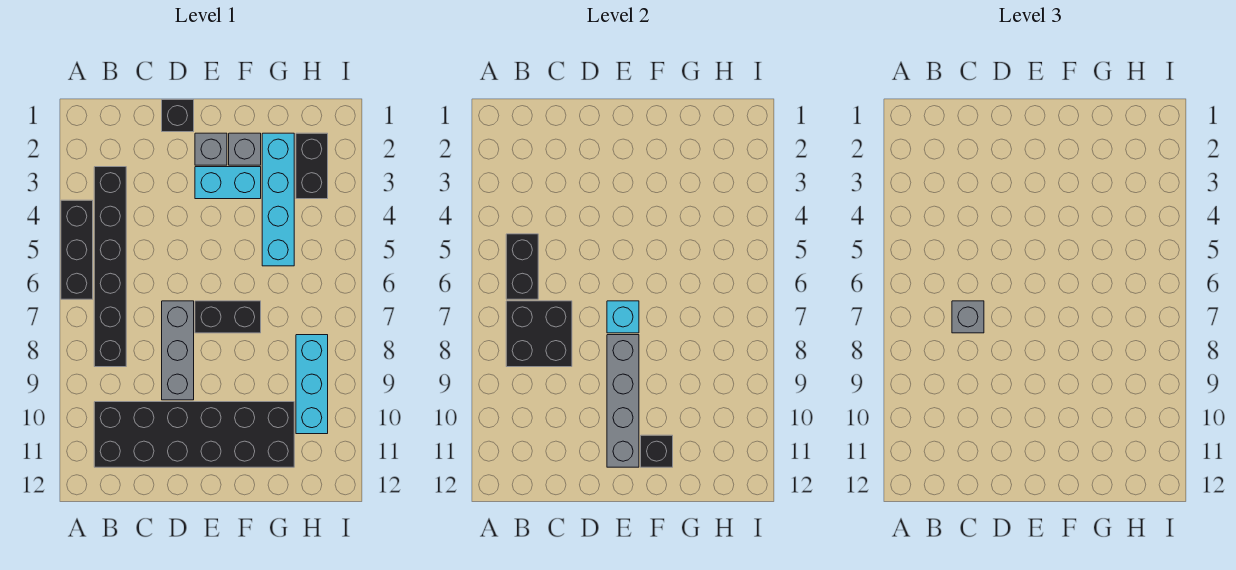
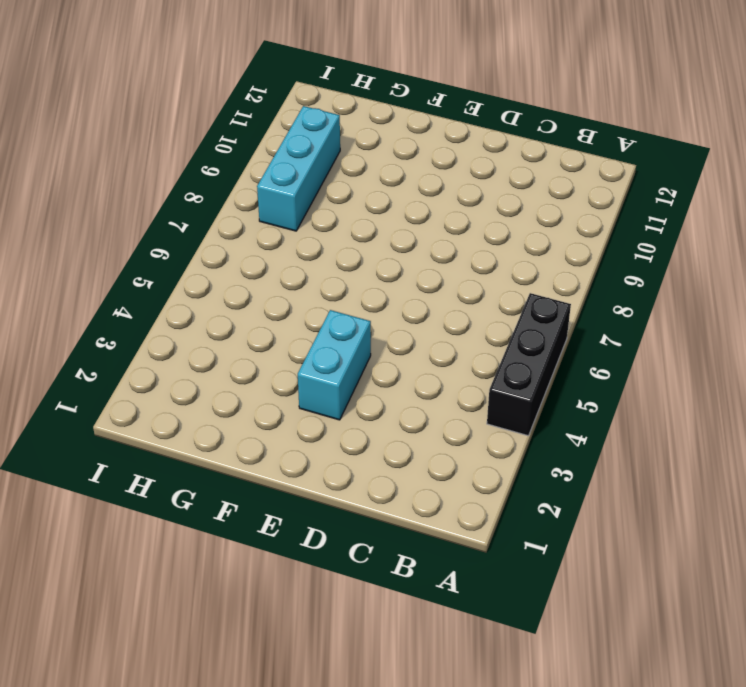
cyan brick E3:E4 level 1 -> cyan brick E3:F3 level 1
none -> black brick B3:B8 level 1
none -> black brick B10:G11 level 1
none -> black brick D1 level 1

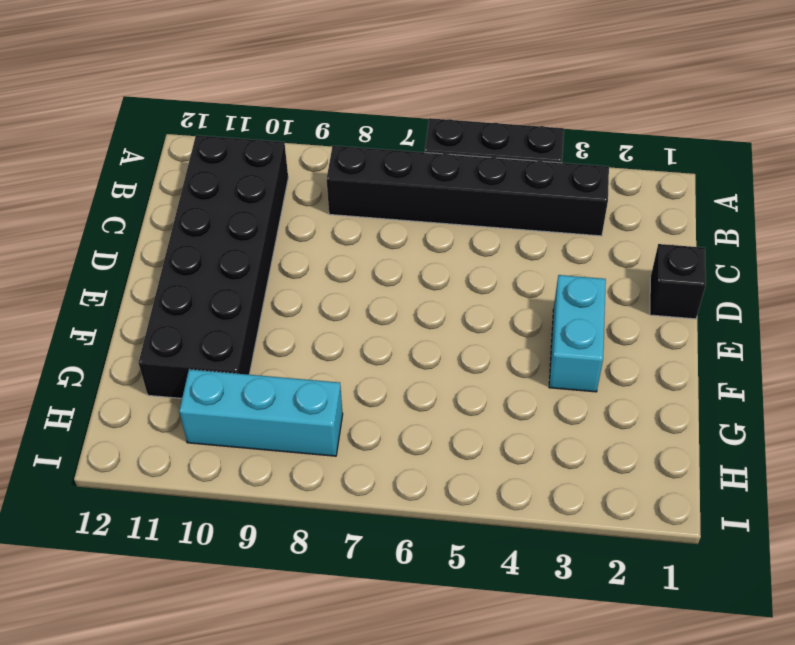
none -> grey brick D7:D9 level 1
none -> grey brick E2 level 1
none -> black brick E7:F7 level 1

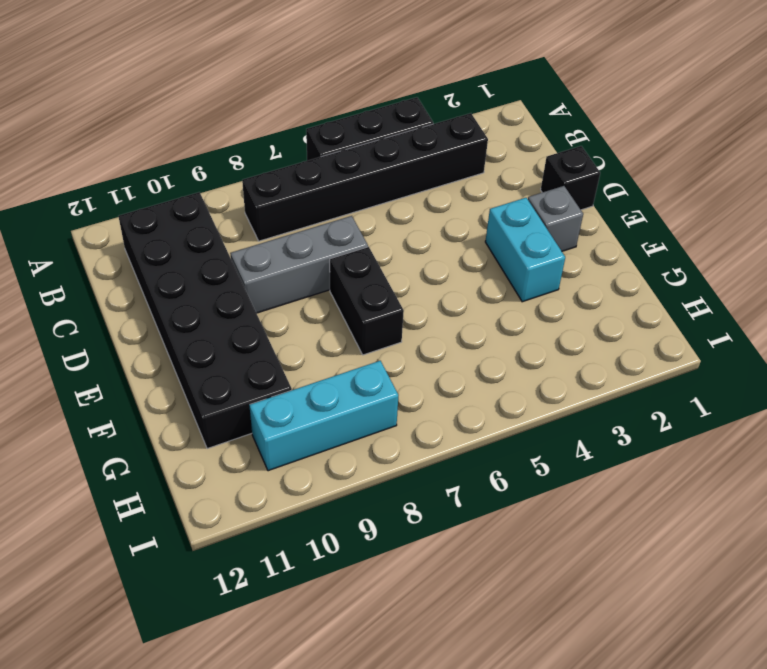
none -> grey brick F2 level 1
none -> cyan brick G2:G5 level 1
none -> black brick H2:H3 level 1

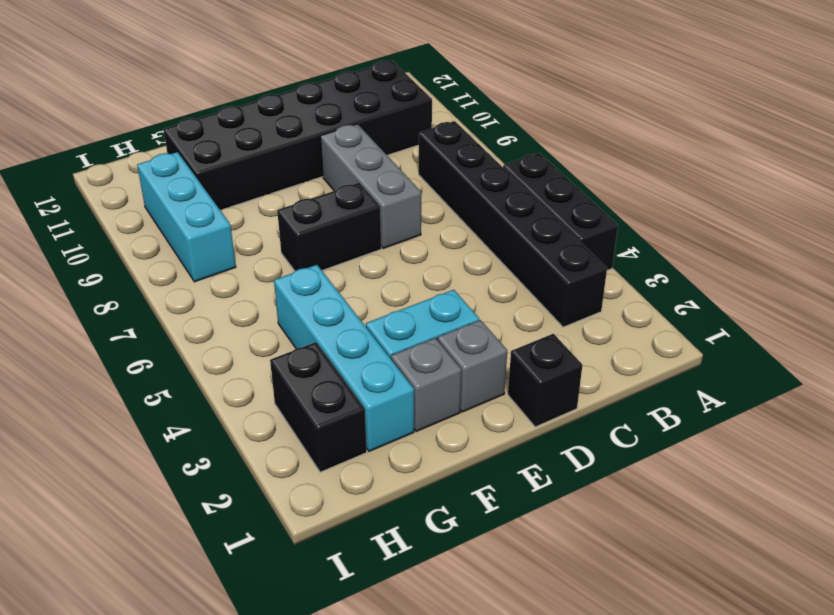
none -> black brick B5:B6 level 2
none -> black brick B7:C8 level 2
none -> cyan brick E7 level 2

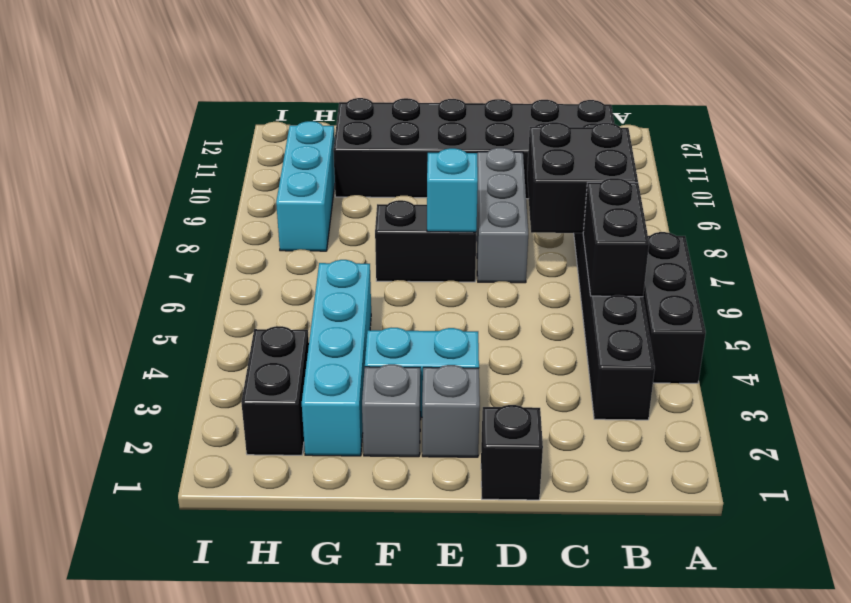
none -> grey brick E8:E11 level 2
none -> black brick F11 level 2
none -> grey brick C7 level 3

